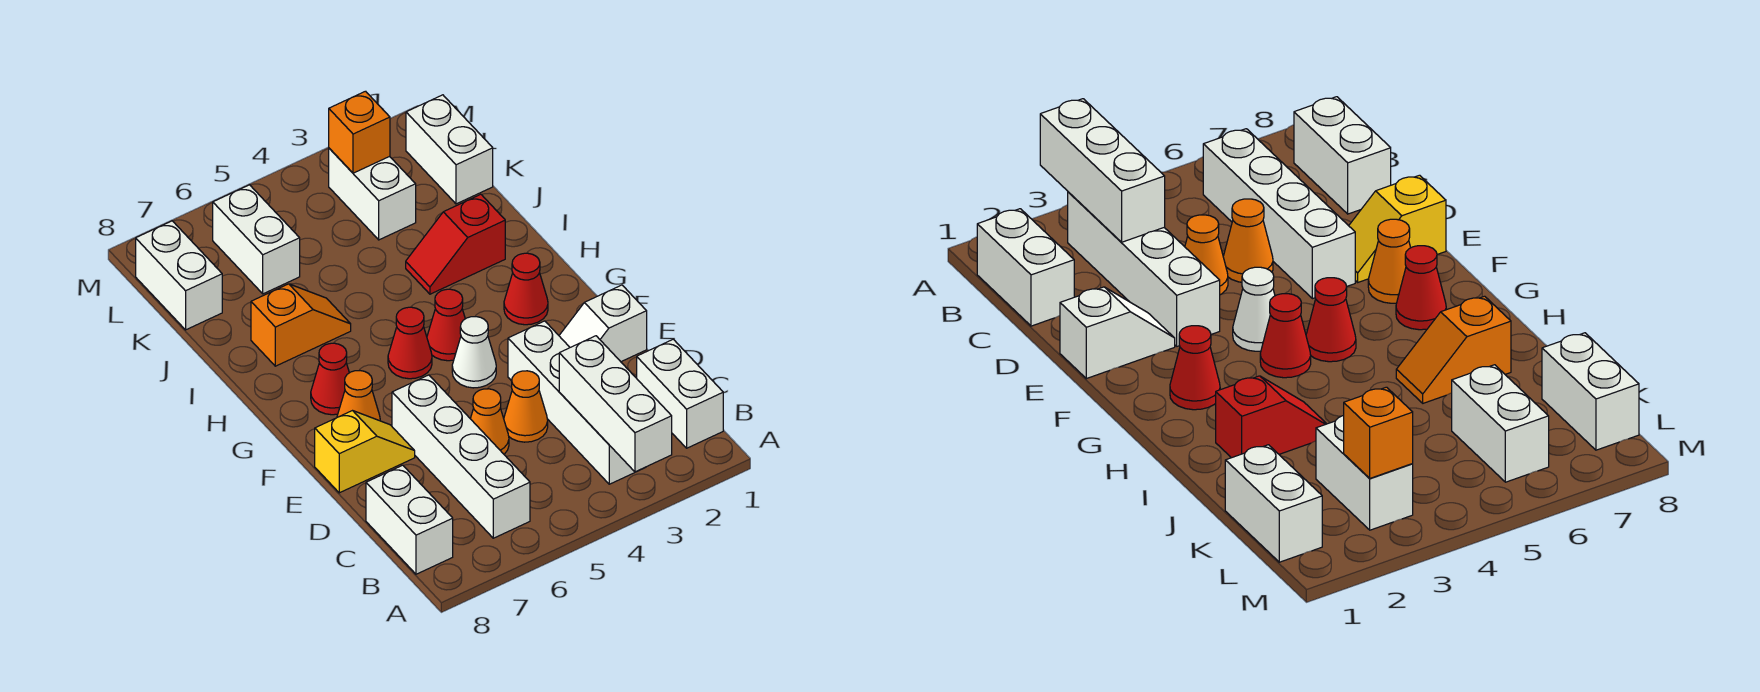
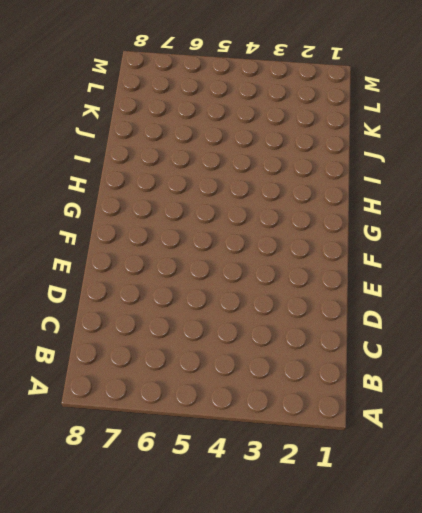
none -> white brick B1:C1 level 1
none -> white brick B3:E3 level 1
none -> white brick B6:E6 level 1

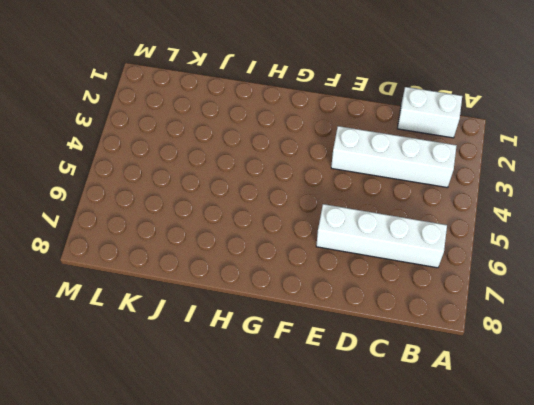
none -> white brick B8:C8 level 1
none -> orange cone D4 level 1
none -> orange cone D5 level 1

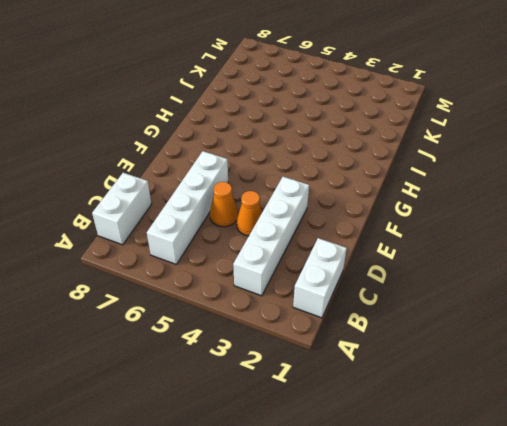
none -> white slope E1:E2 level 1 top 1
none -> yellow slope E7:E8 level 1 top 8
none -> white cone F4 level 1

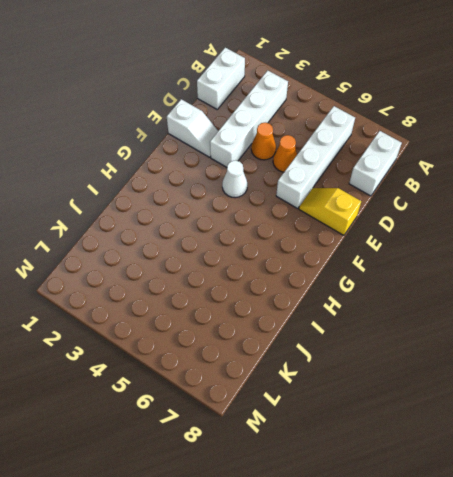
none -> orange cone F7 level 1
none -> red cone G2 level 1
none -> red cone G4 level 1

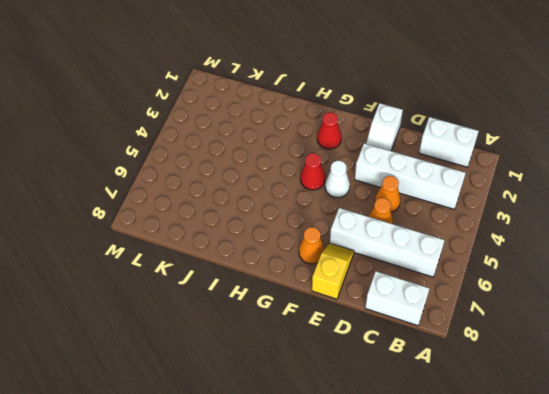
none -> red cone G5 level 1
none -> red cone G7 level 1
none -> red slope I2:I3 level 1 top 2

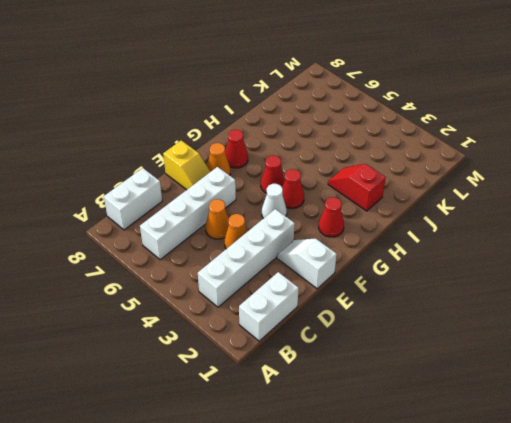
none -> orange slope I6:I7 level 1 top 7
none -> white brick K1:L1 level 1
none -> white brick K3:L3 level 1

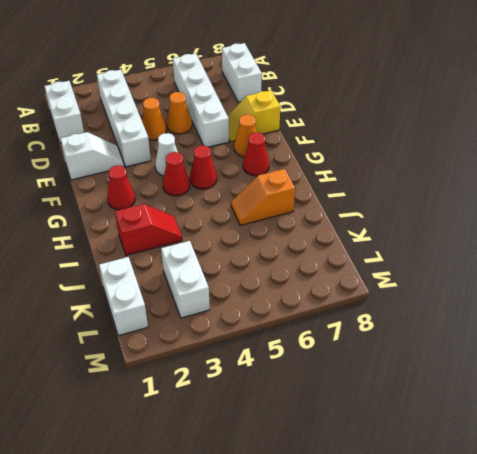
none -> white brick K6:L6 level 1
none -> white brick K8:L8 level 1
none -> white brick A3:C3 level 2

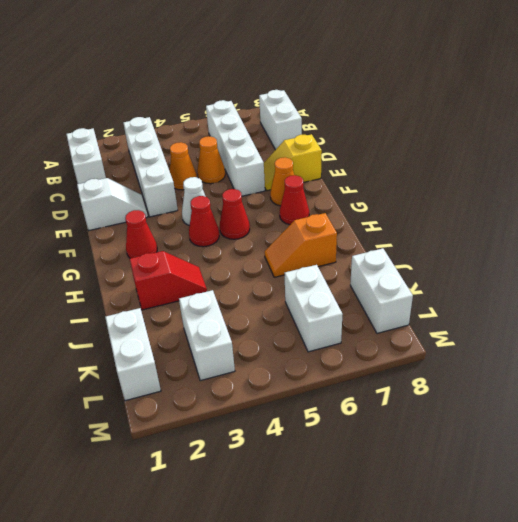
none -> white brick A3:C3 level 2
none -> orange brick L3 level 2

